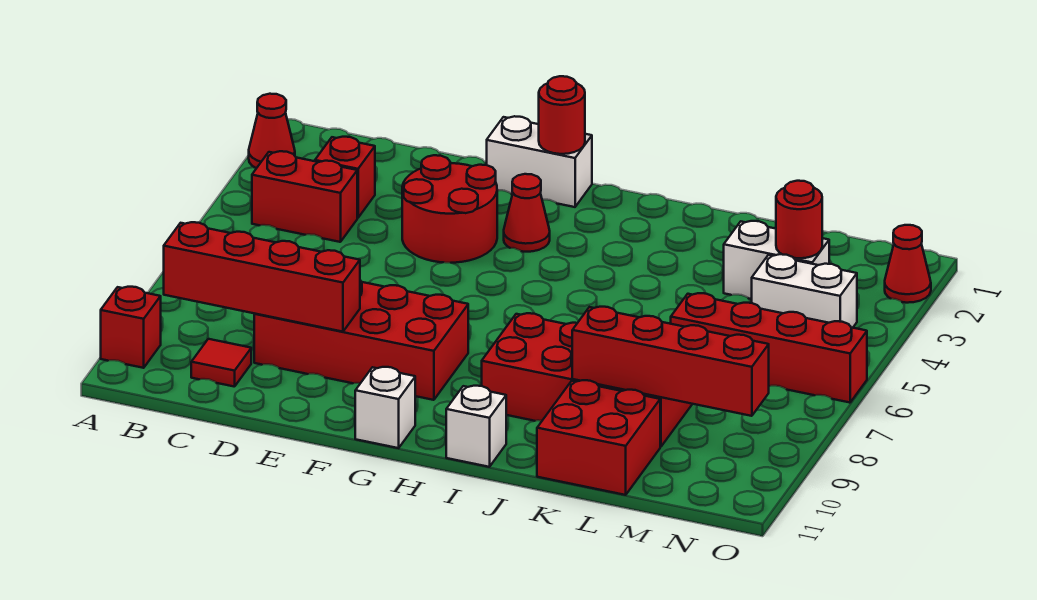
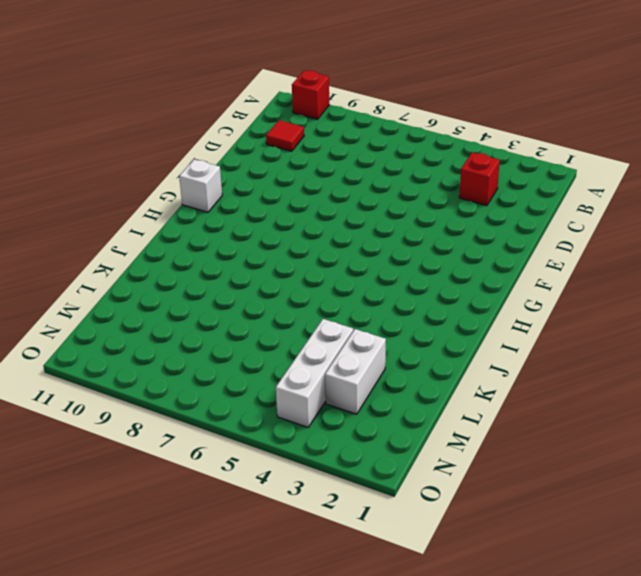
white brick L4:N4 level 1 -> white brick M4:N4 level 1
none -> red cone A2 level 1
none -> red brick B4:C4 level 1
none -> red brick D8:G9 level 1

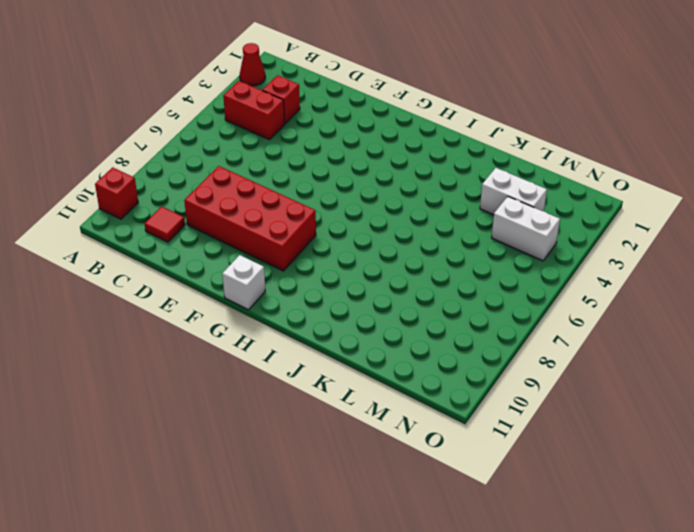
none -> red round brick E3:F4 level 1
none -> white brick F1:G1 level 1
none -> red cone G3 level 1

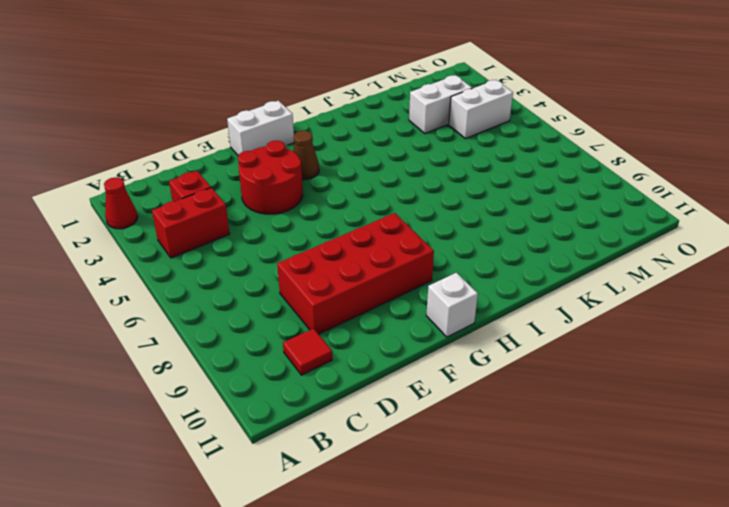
brown cone G3 level 1 -> red cone G3 level 1
none -> red brick A10 level 1
none -> red brick I8:L9 level 1
none -> white brick I11 level 1

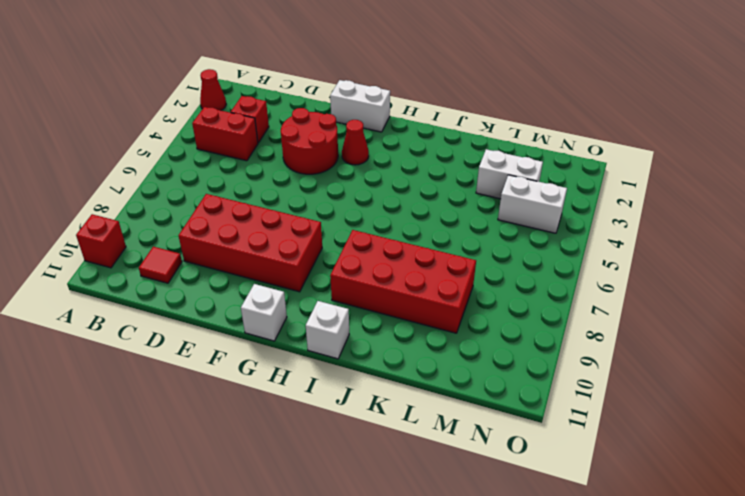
none -> red brick K10:L11 level 1
none -> red brick L6:O6 level 1
none -> red cone O2 level 1

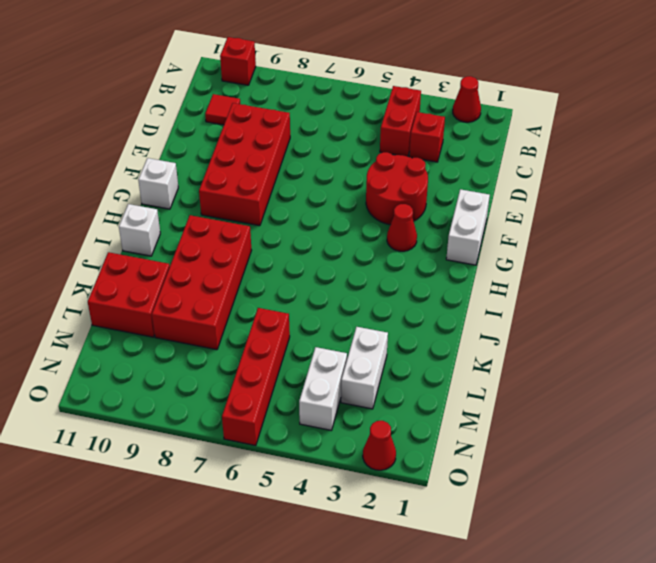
none -> red brick B9:E9 level 2
none -> red round brick G1 level 2
none -> red brick K9:N9 level 2

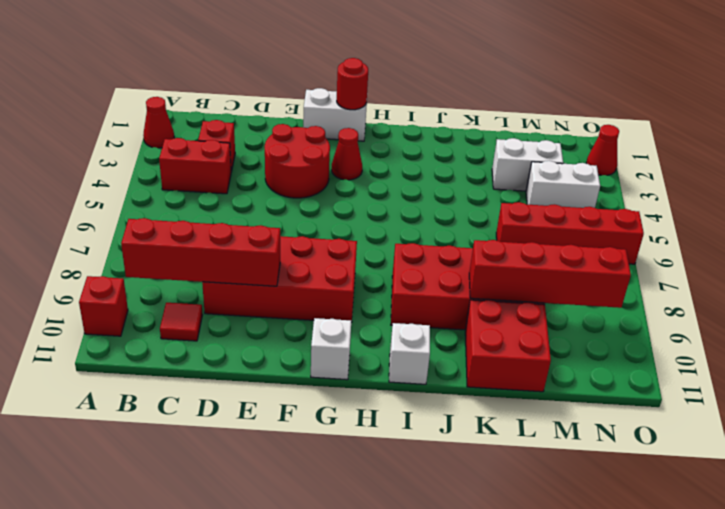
none -> red round brick M3 level 2

